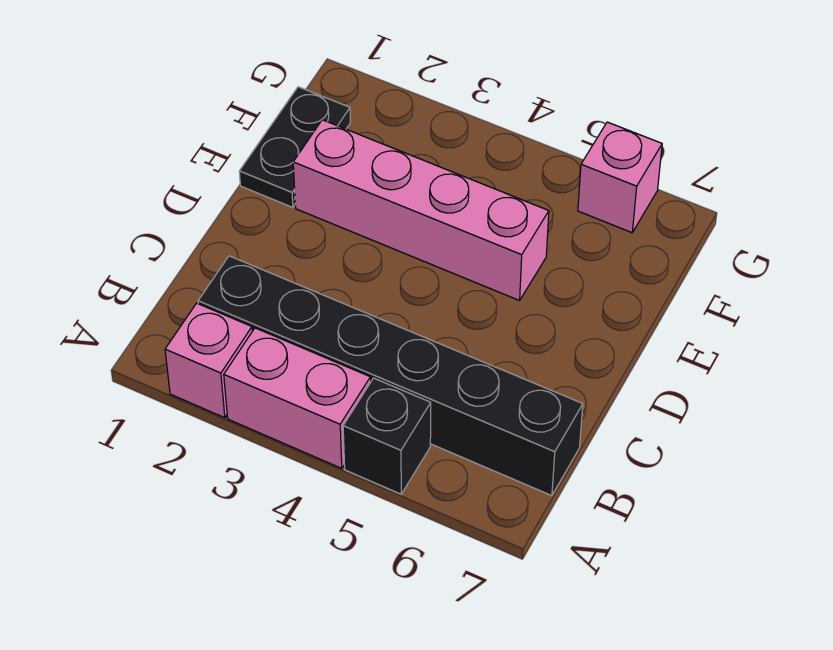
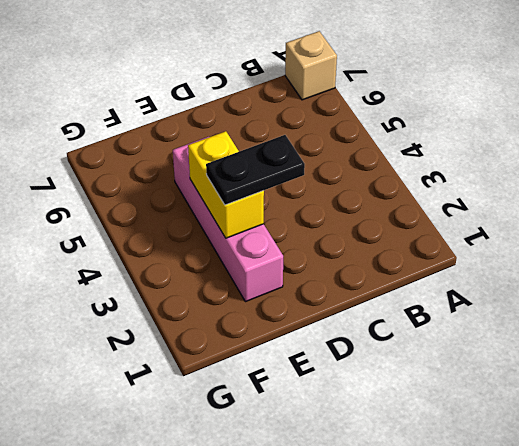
tan brick A7 level 1 -> none
black plate D3:E3 level 3 -> black plate E1:F1 level 1
yellow brick E3:E4 level 2 -> none
none -> pink brick A2 level 1
none -> pink brick A3:A4 level 1

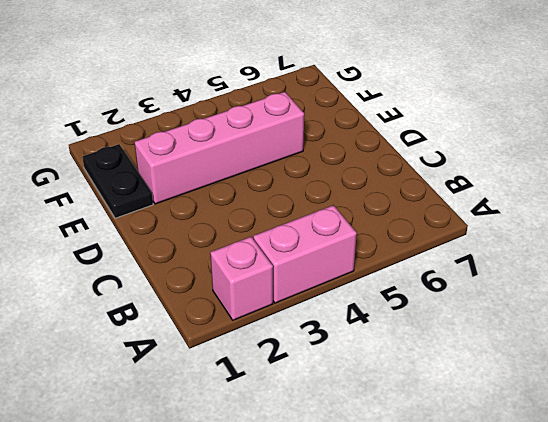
none -> black brick A5 level 1
none -> black brick B2:B7 level 1

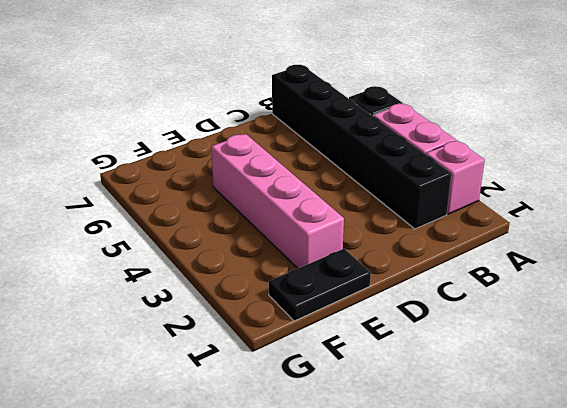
none -> pink brick G6 level 1

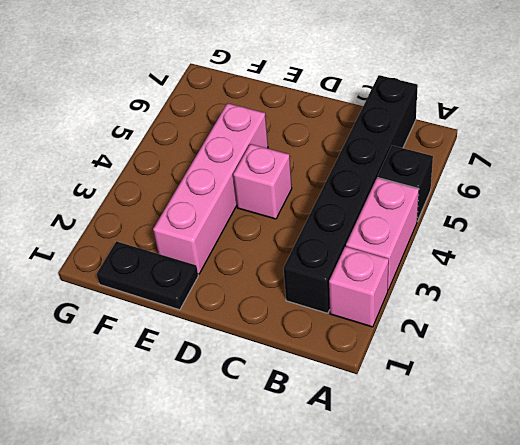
pink brick D4 level 1 -> pink brick G6 level 1

